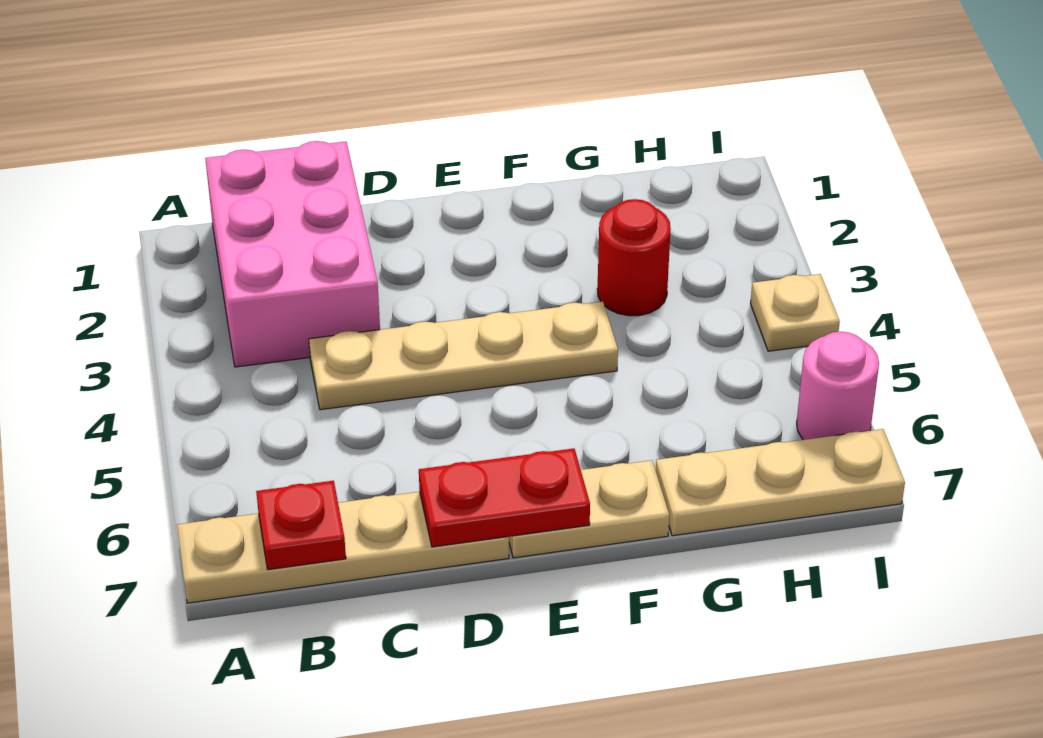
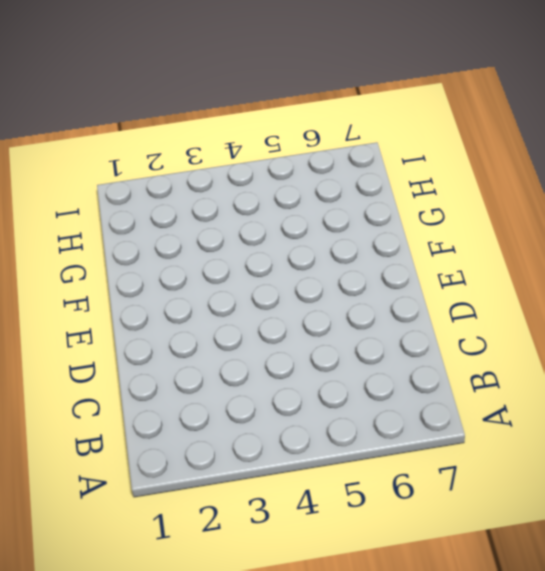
none -> tan plate A7:D7 level 1
none -> pink brick B1:C3 level 1

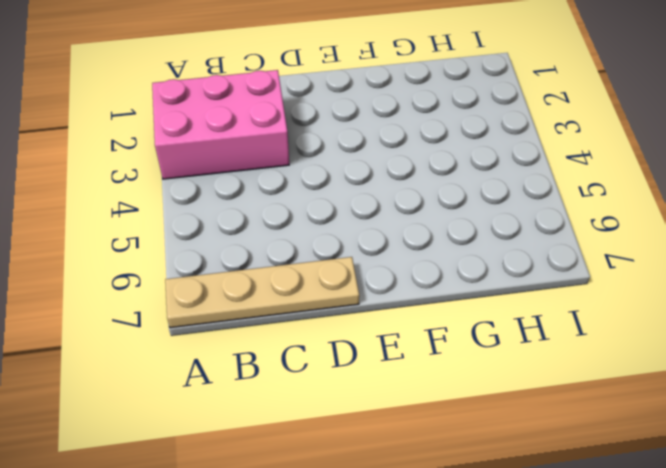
pink brick A2:C3 level 1 -> pink brick B1:C3 level 1
none -> tan plate C4:F4 level 1
none -> tan plate E7:F7 level 1

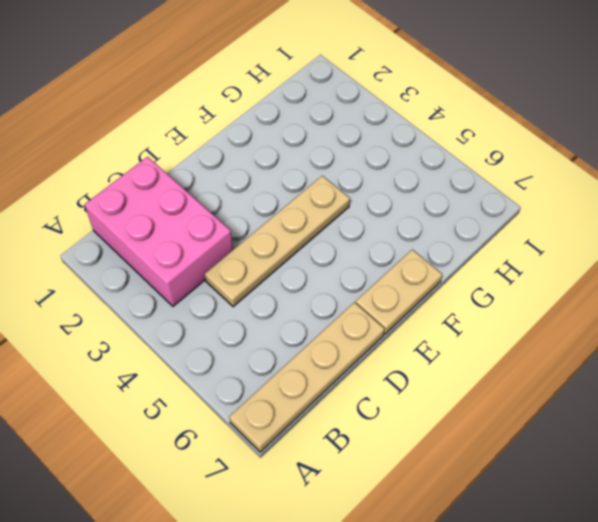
none -> red round brick G3 level 1
none -> tan plate G7:I7 level 1

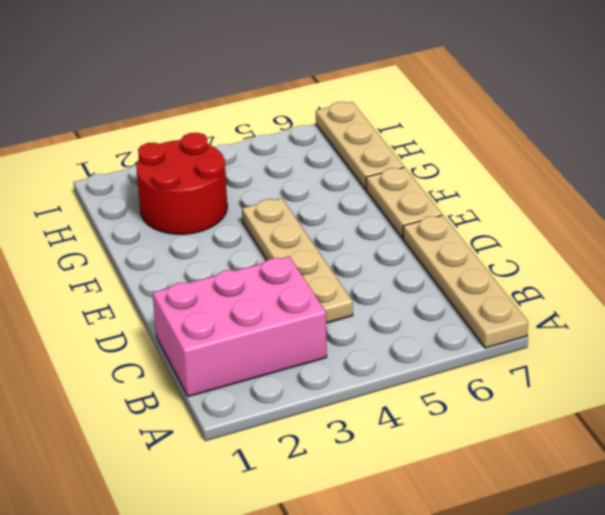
red round brick G2:H3 level 1 -> red round brick G3 level 1
none -> tan plate I4 level 1
none -> pink round brick I6 level 1

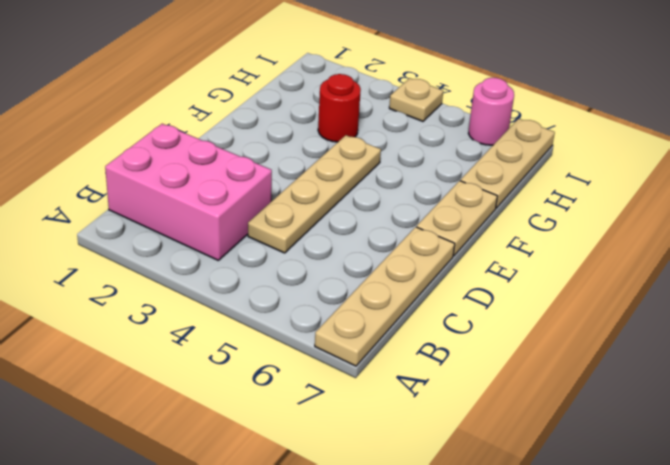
none -> red plate B7 level 2
none -> red plate D7:E7 level 2

